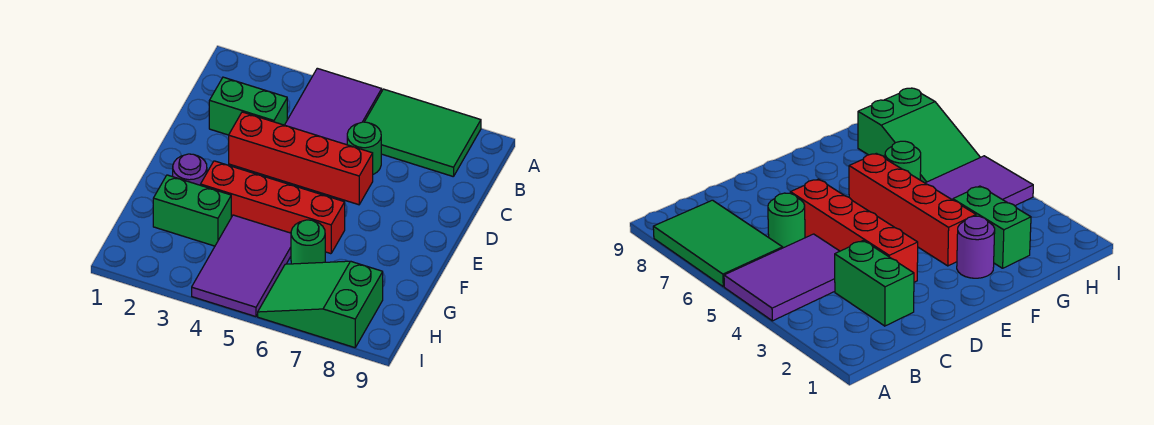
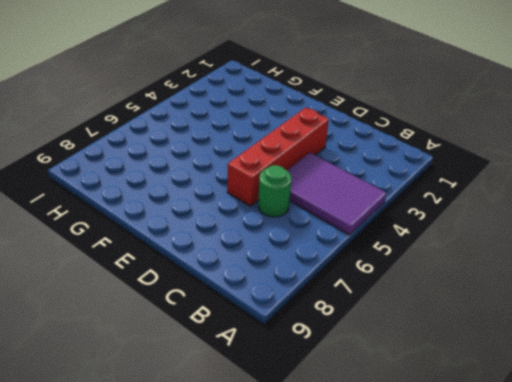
none -> green tile A6:B8 level 1
none -> green brick C2:C3 level 1

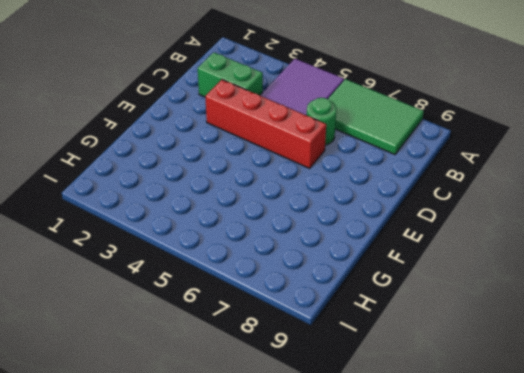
none -> purple round brick F2 level 1
none -> red brick F3:F6 level 1

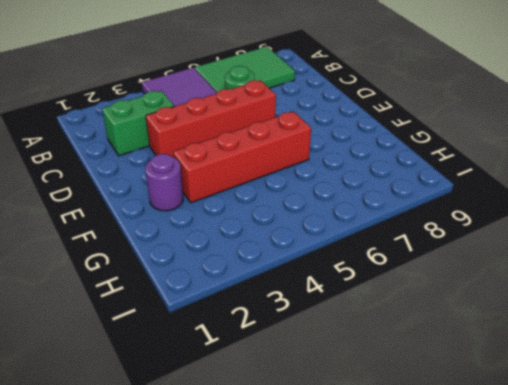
none -> green brick G2:G3 level 1
none -> purple tile G4:I5 level 1

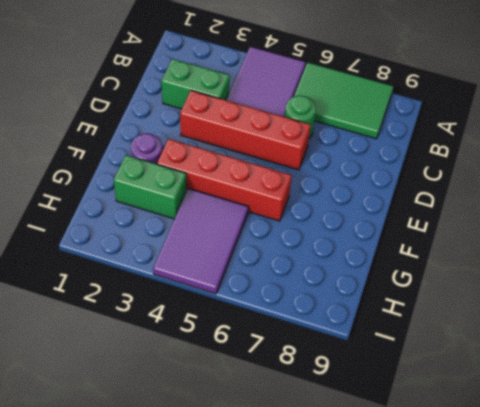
none -> green round brick G6 level 1
none -> green slope H6:I8 level 1 top 8

